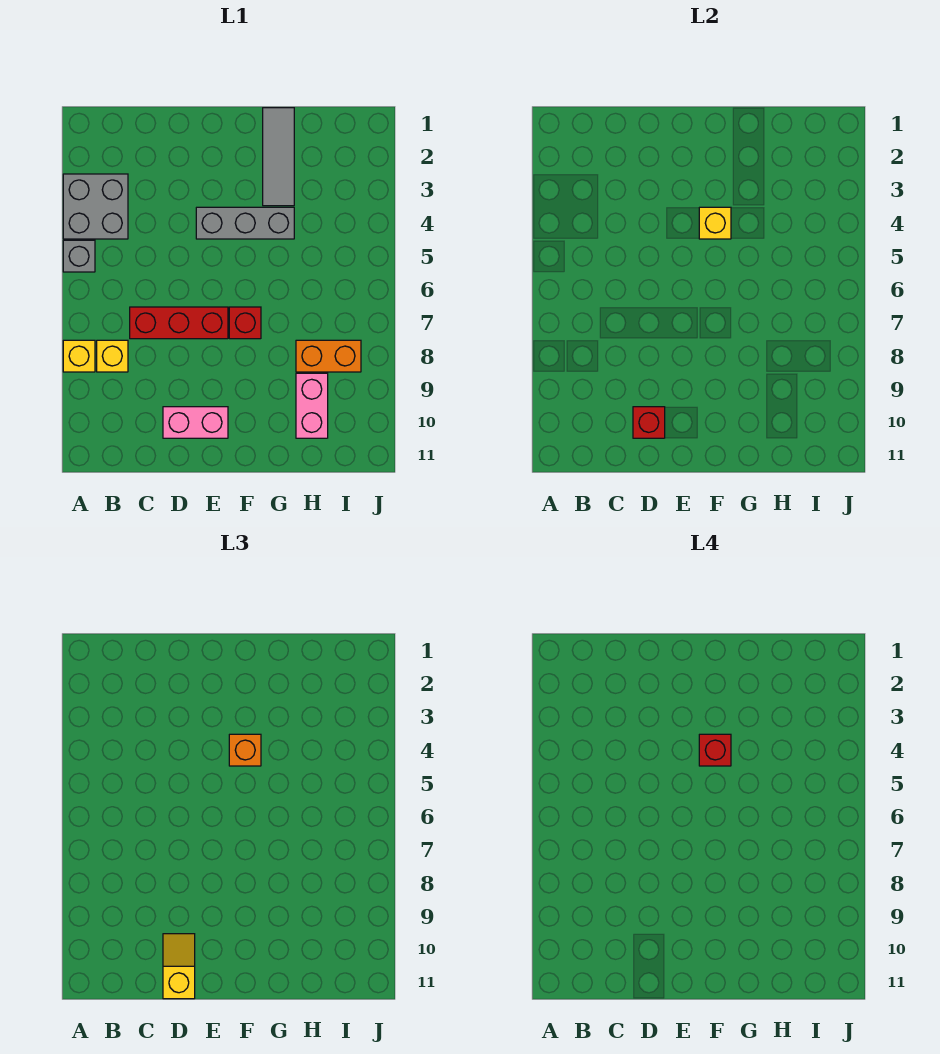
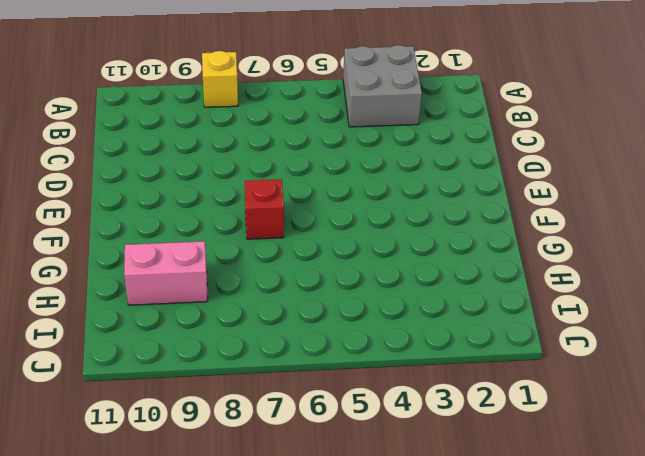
none -> grey brick A5 level 1
none -> yellow brick B8 level 1
none -> red brick C7:E7 level 1

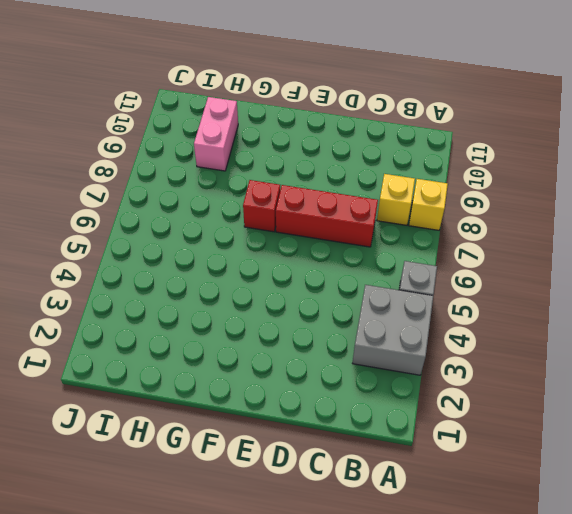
none -> pink brick D10:E10 level 1
none -> grey brick E4:G4 level 1
none -> grey tile G1:G3 level 1

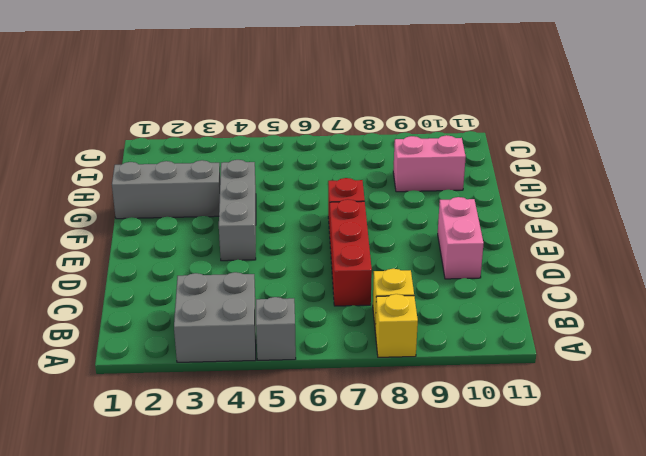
grey brick G1:G3 level 1 -> grey tile G1:G3 level 1
none -> orange brick H8:I8 level 1
none -> red brick D10 level 2
none -> yellow brick F4 level 2

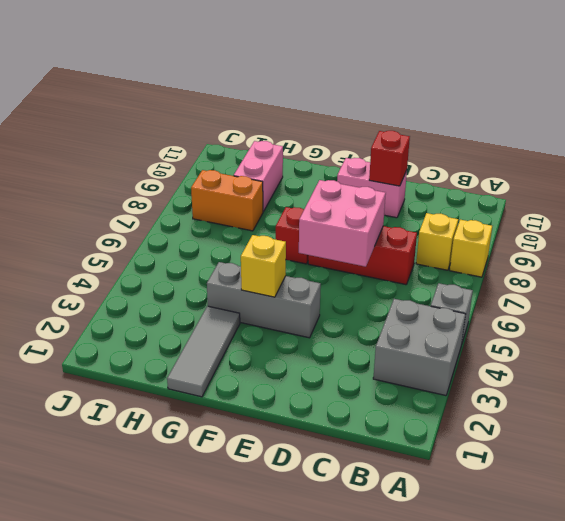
pink brick D6:E7 level 2 -> none
none -> yellow slope D10:D11 level 3 top 11
none -> orange brick F4 level 3
none -> red brick F4 level 4

